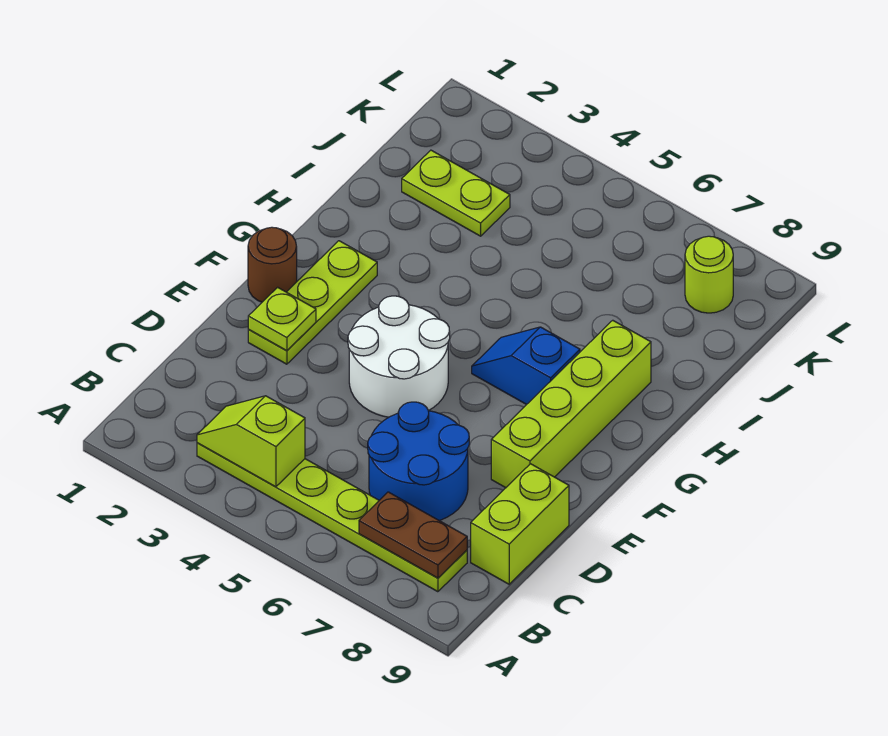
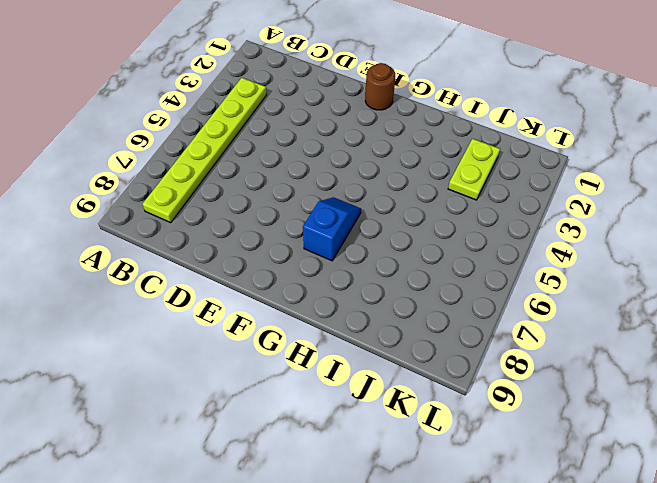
none -> blue round brick C6:D7 level 1
none -> lime brick C9:D9 level 1
none -> lime plate E2:G2 level 1

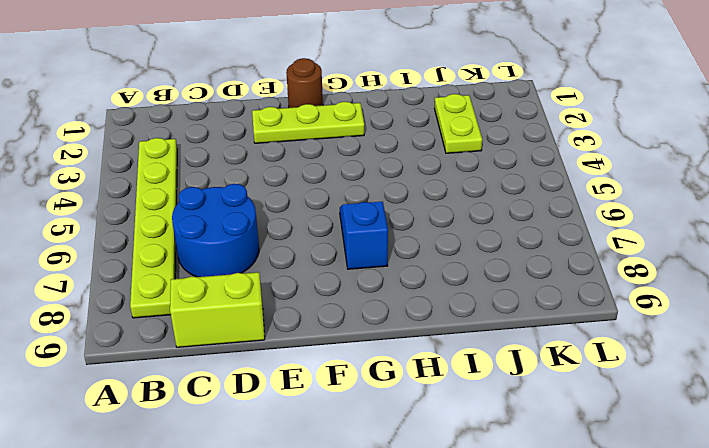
none -> white round brick E4:F5 level 1
none -> lime brick E8:H8 level 1
none -> lime round brick K8 level 1

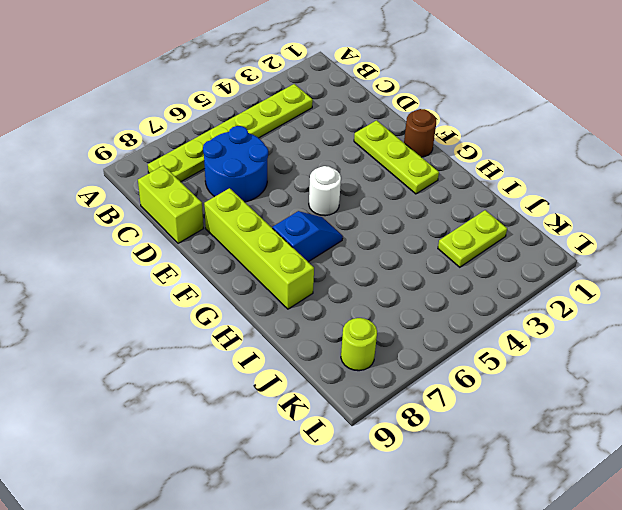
white round brick F5 level 1 -> white round brick E4:F5 level 1
none -> lime slope B3:B4 level 2 top 4
none -> brown plate B7:B8 level 2
none -> lime plate E2 level 2

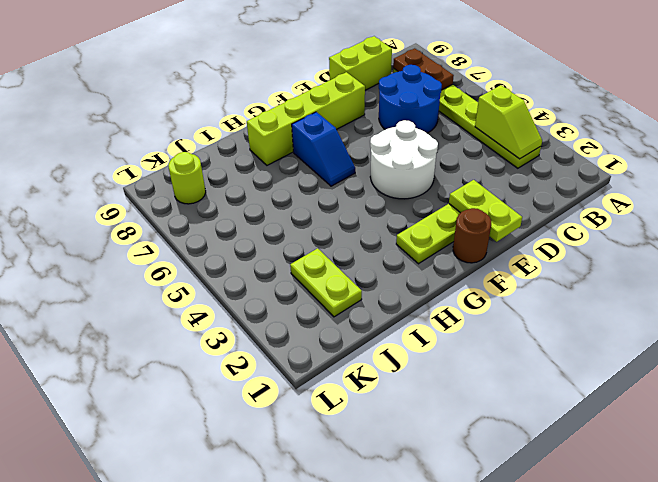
lime plate E1:E2 level 2 -> lime plate E2 level 2

